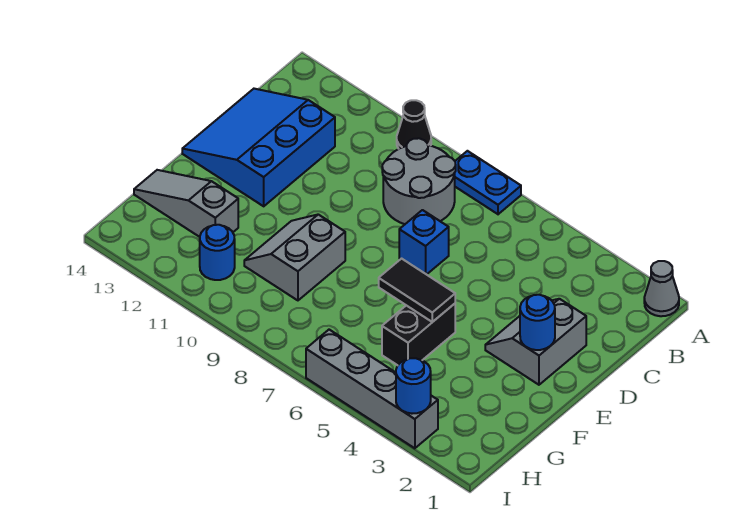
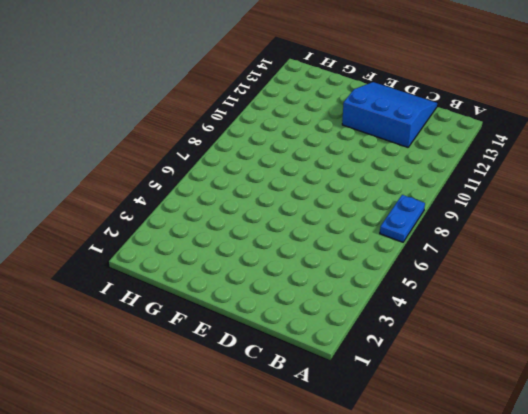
none -> grey cone A1 level 1
none -> black cone A10 level 1
none -> grey round brick B8:C9 level 1

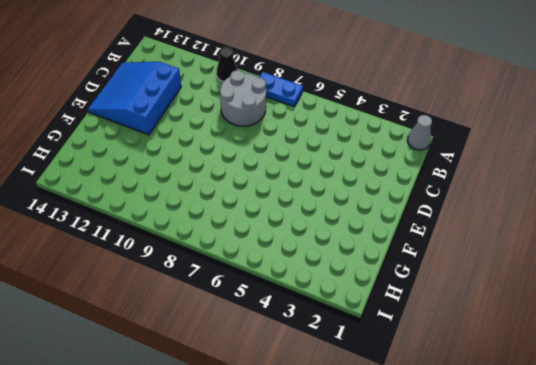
none -> grey slope D2:E3 level 1 top 2
none -> blue brick D7 level 1
none -> black brick F5:G5 level 1

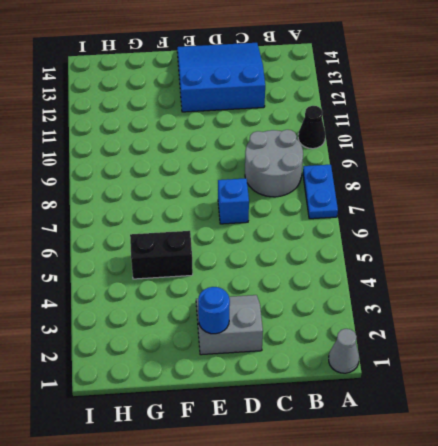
none -> grey slope F9:G10 level 1 top 9
none -> grey slope G12:G14 level 1 top 12
none -> blue round brick H11 level 1

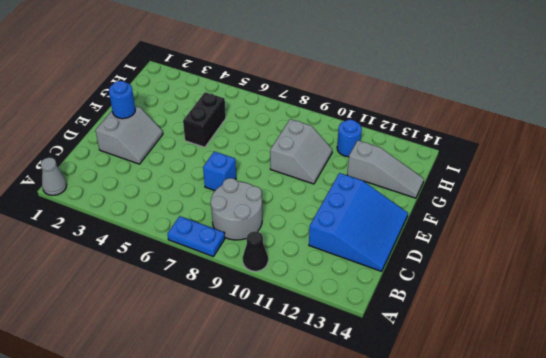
none -> grey brick I3:I6 level 1
none -> black tile F5:F6 level 2
none -> blue round brick I3 level 2

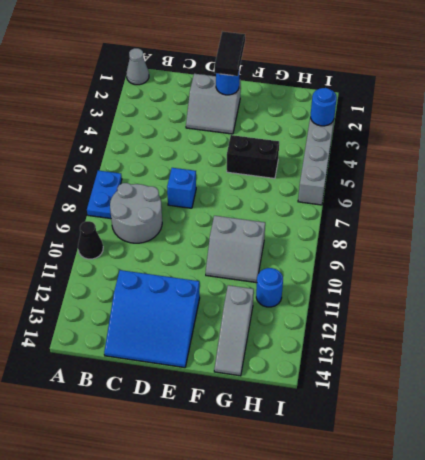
black tile E1:E2 level 3 -> black tile F5:F6 level 2

